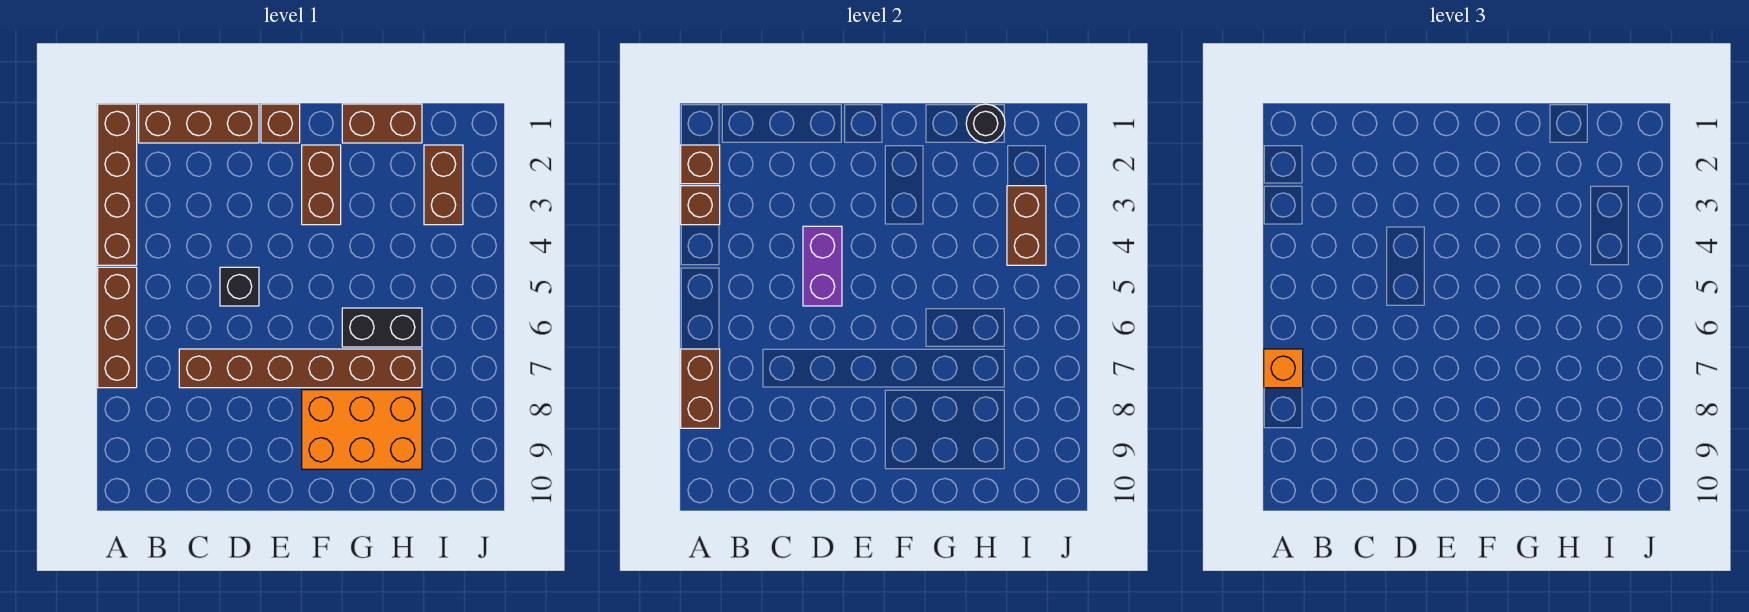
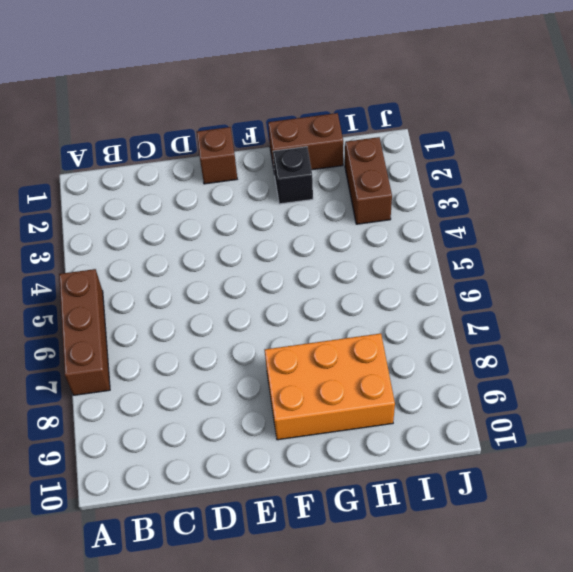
black brick G2 level 1 -> black brick D5 level 1
none -> brown brick A1:A4 level 1
none -> brown brick B1:D1 level 1
none -> brown brick C7:H7 level 1

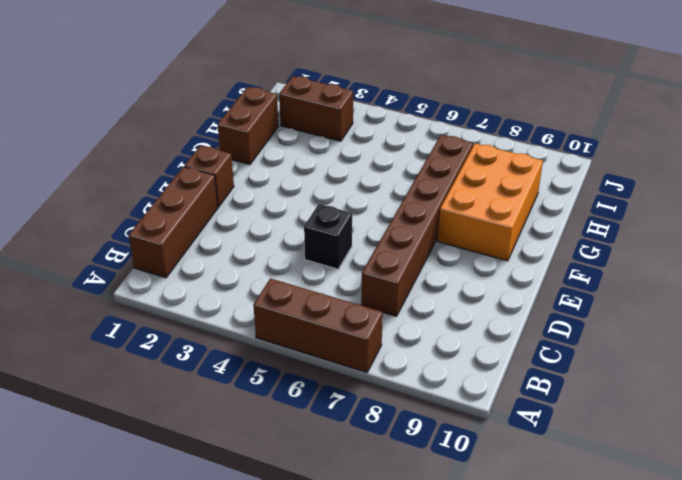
none -> brown brick A1:A4 level 1
none -> brown brick F2:F3 level 1
none -> black brick G6:H6 level 1

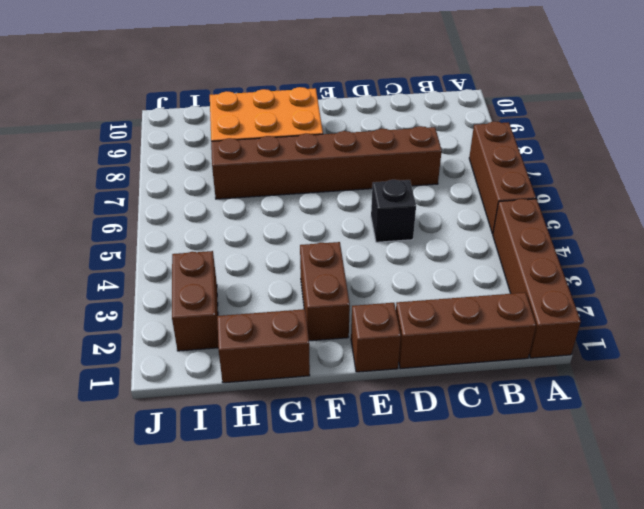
none -> black brick G6:H6 level 1
none -> brown brick A2 level 2
none -> brown brick A3 level 2

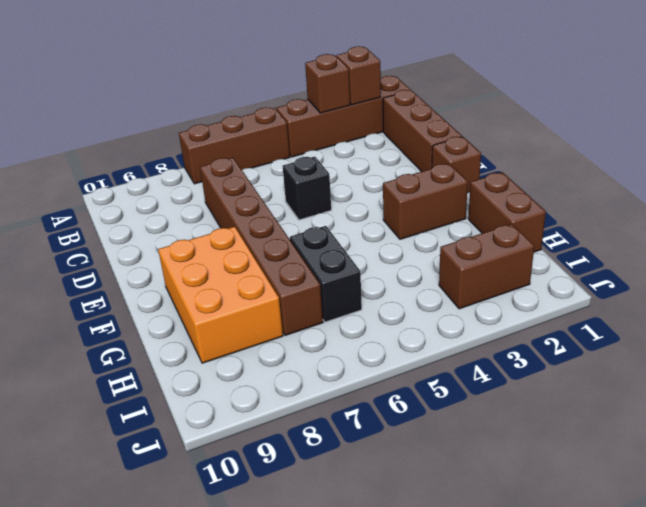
none -> brown brick A7:A8 level 2
none -> purple brick D4:D5 level 2
none -> black round brick H1 level 2

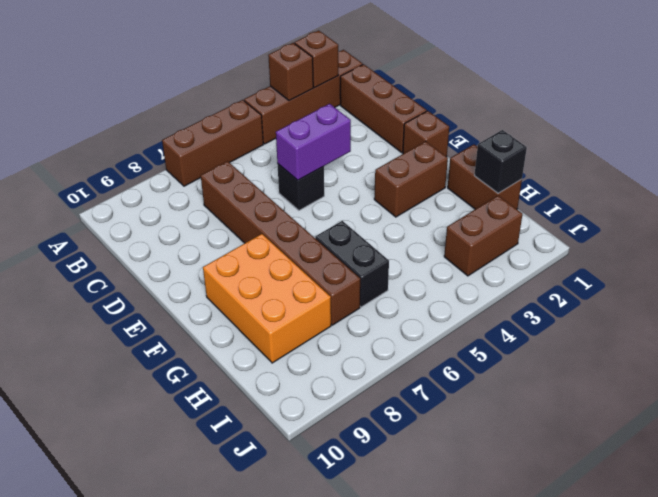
black brick H1 level 2 -> black round brick H1 level 2
none -> brown brick A7:A8 level 2
none -> brown brick I3:I4 level 2
none -> orange brick A7 level 3

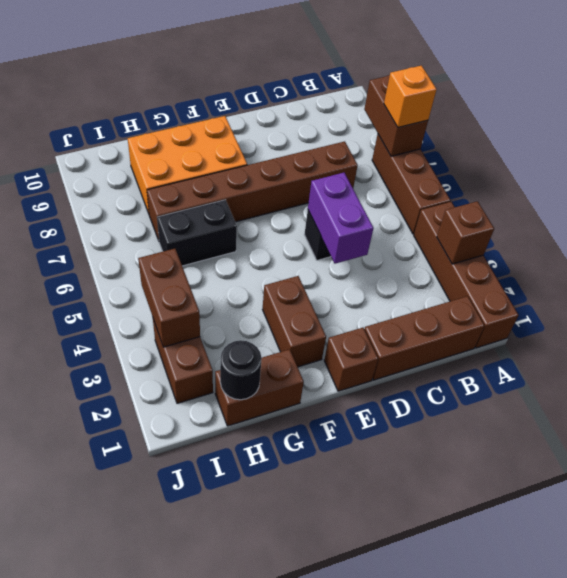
none -> brown brick A2 level 2

